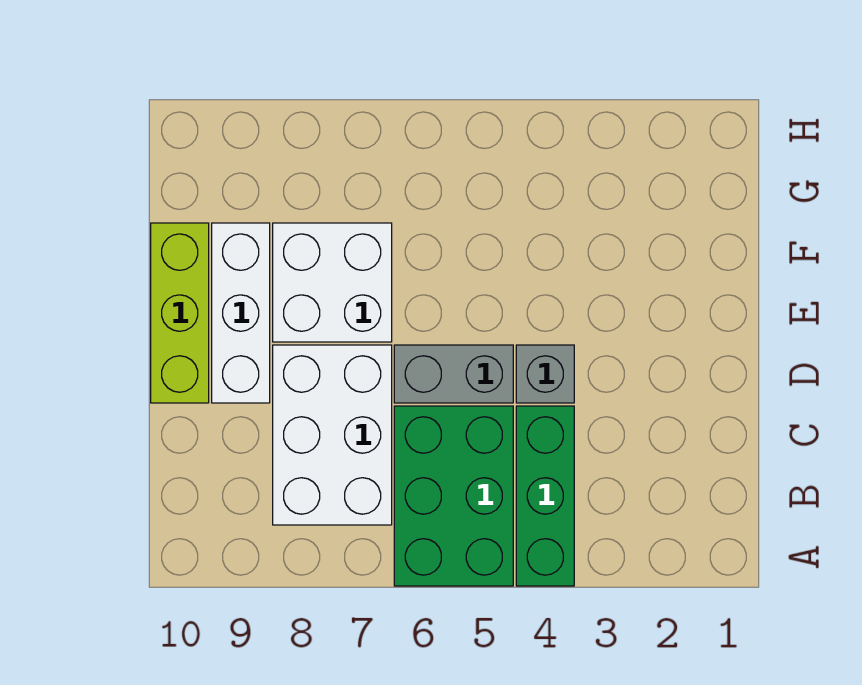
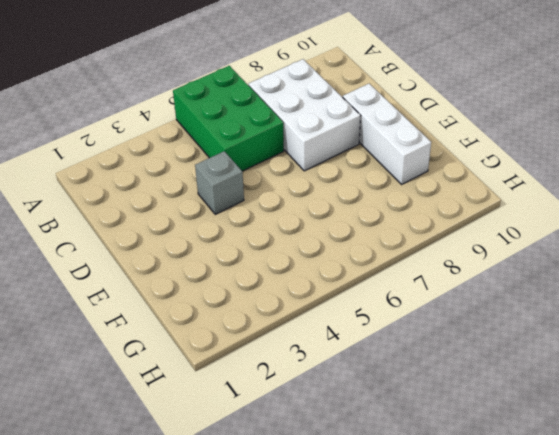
none -> green brick A4:C4 level 1
none -> grey brick D5:D6 level 1

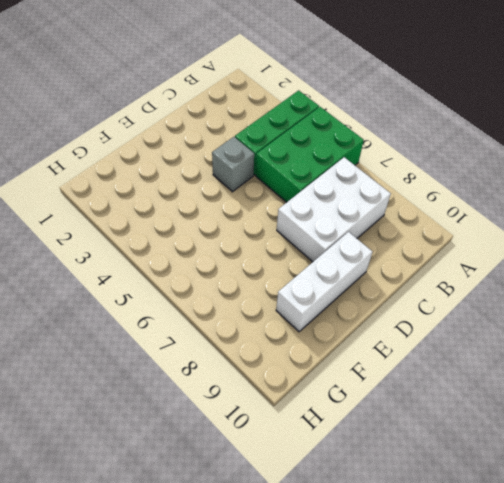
none -> grey brick D5:D6 level 1
none -> lime brick D10:F10 level 1

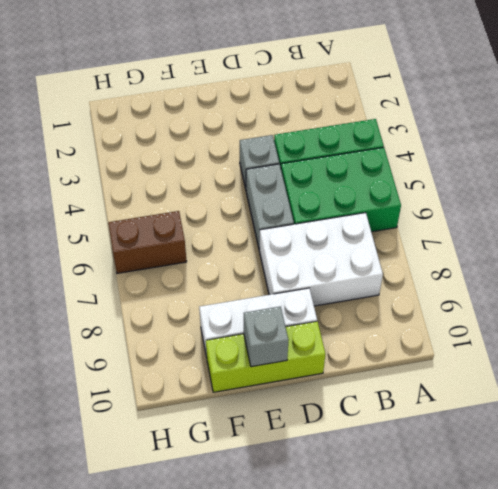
grey brick E10 level 2 -> none
brown brick G6:H6 level 1 -> none
none -> white brick E7:F8 level 1

